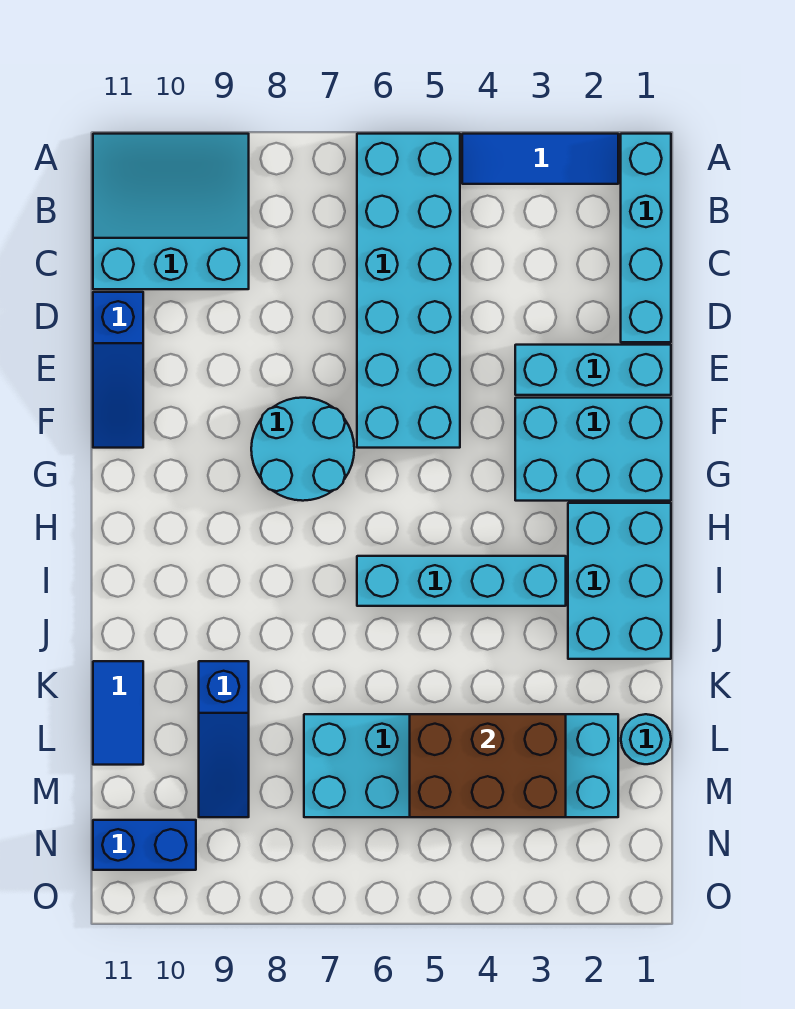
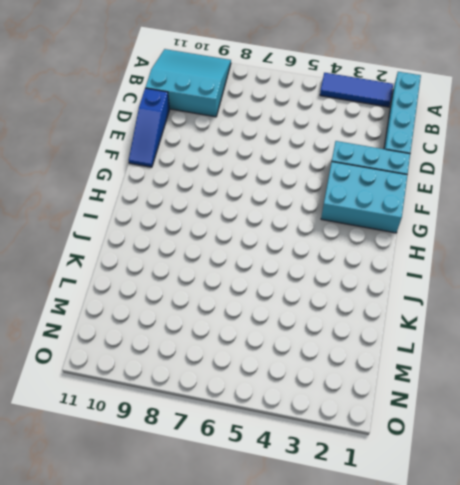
none -> cyan brick A5:F6 level 1
none -> cyan round brick F7:G8 level 1
none -> cyan brick H1:J2 level 1

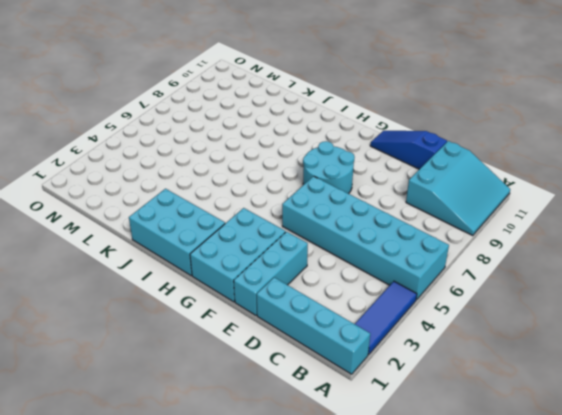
none -> cyan brick I3:I6 level 1
none -> blue slope K9:M9 level 1 top K
none -> blue tile K11:L11 level 1

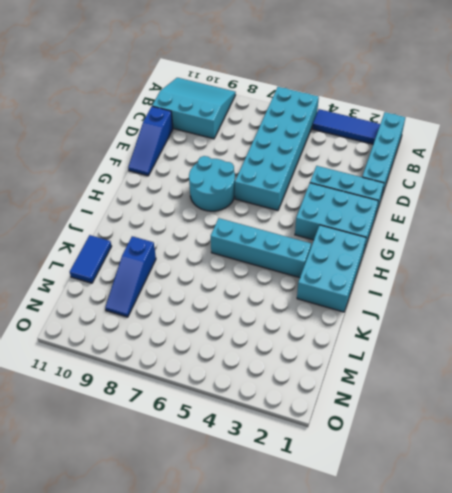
none -> cyan round brick L1 level 1
none -> cyan brick L2:M7 level 1
none -> blue brick N10:N11 level 1

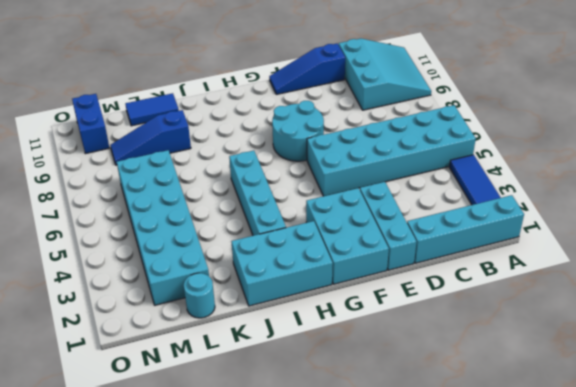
none -> brown brick L3:M5 level 2

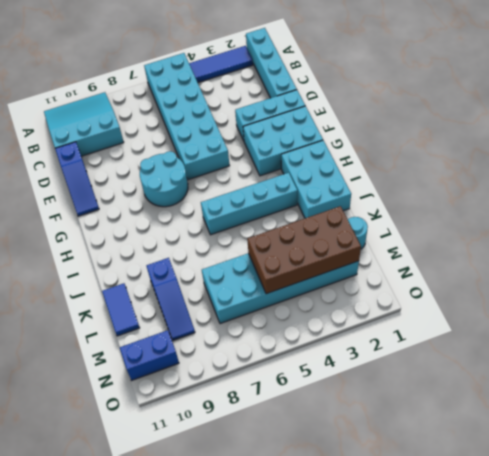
brown brick L2:M5 level 2 -> brown brick L3:M5 level 2

